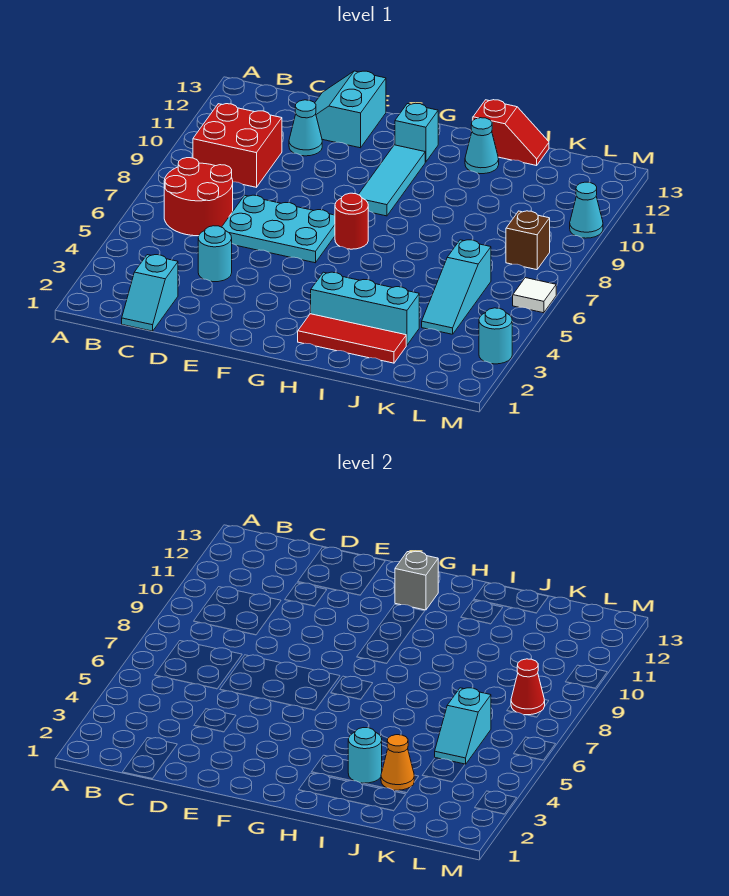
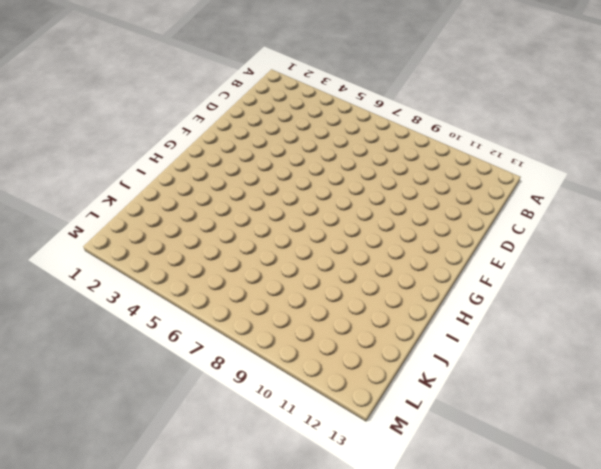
none -> red round brick B6:C7 level 1
none -> red brick B9:C10 level 1
none -> cyan slope C1:C2 level 1 top 2

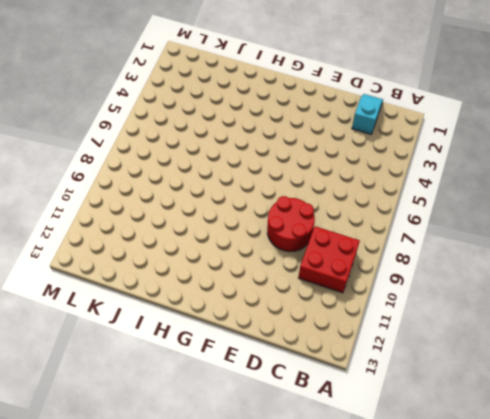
red round brick D8:E9 level 1 -> red round brick B6:C7 level 1
none -> cyan round brick D4 level 1
none -> cyan plate D6:F7 level 1
none -> cyan cone D11 level 1

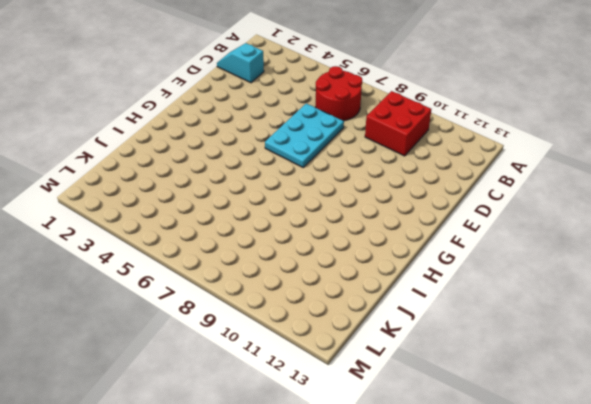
none -> cyan round brick D4 level 1
none -> cyan cone D11 level 1
none -> cyan slope D12:E13 level 1 top E

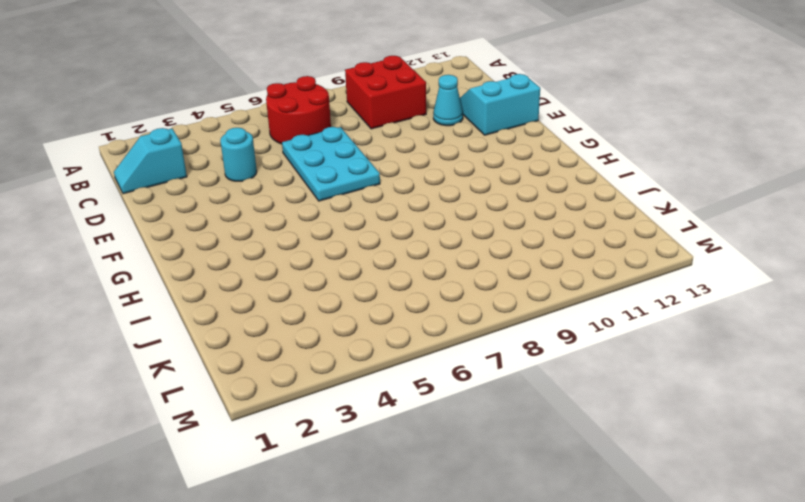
none -> red round brick G7 level 1
none -> cyan tile G9:G11 level 1
none -> cyan brick G12 level 1

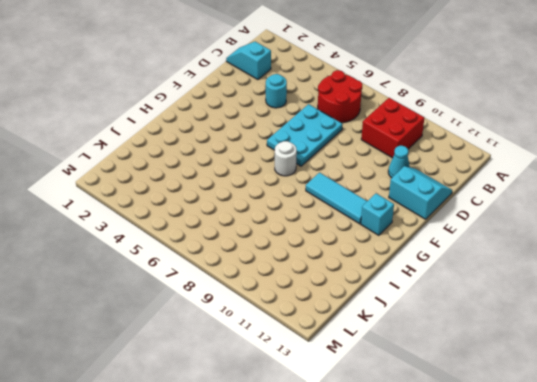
white round brick G7 level 1 -> red round brick G7 level 1
none -> red tile H2:J2 level 1
none -> cyan brick H3:J3 level 1
none -> cyan cone I12 level 1

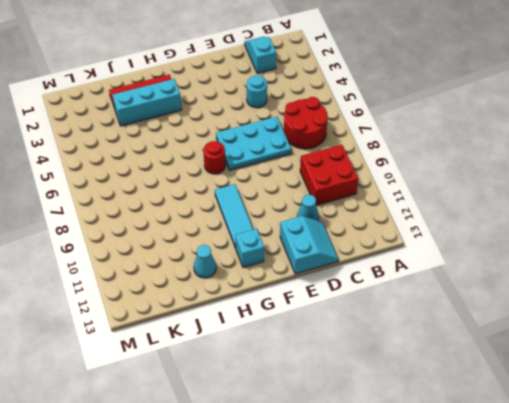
none -> red slope I13:J13 level 1 top I
none -> cyan slope K4:K6 level 1 top 6
none -> brown brick L8 level 1

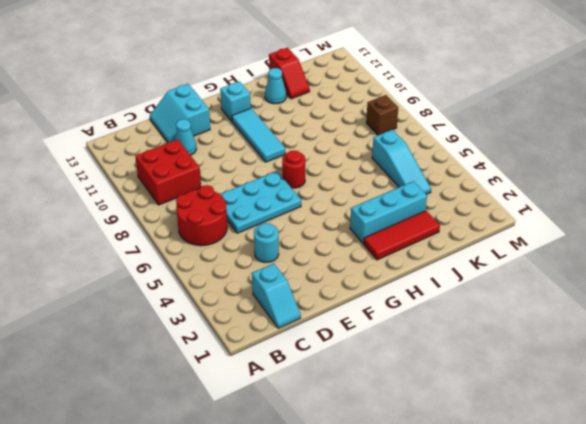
red slope J12:J13 level 1 top 13 -> red slope I13:J13 level 1 top I
none -> cyan round brick M3 level 1
none -> white tile M6 level 1
none -> cyan cone M10 level 1

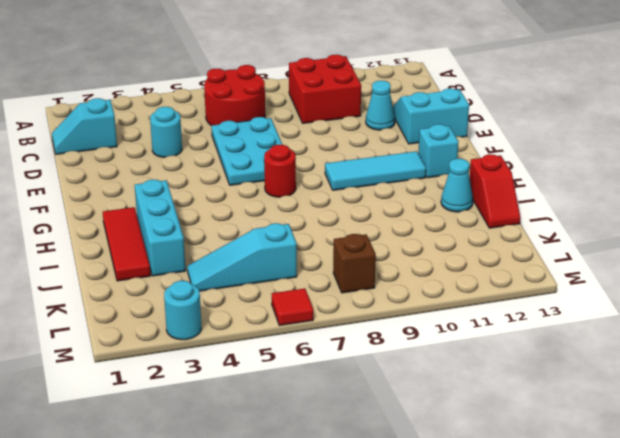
red tile M6 level 1 -> white tile M6 level 1
none -> cyan cone M10 level 1
none -> grey brick G12 level 2
none -> cyan round brick I3 level 2

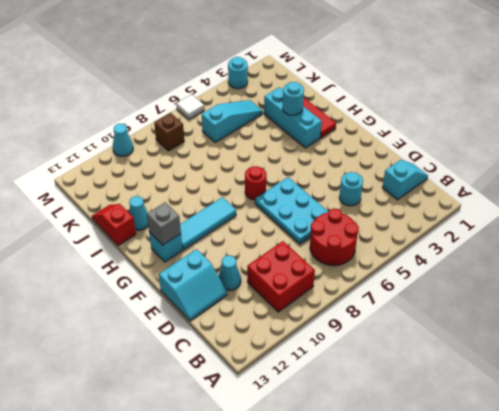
none -> orange cone J3 level 2
none -> cyan slope K5:K6 level 2 top 6
none -> red cone L8 level 2

